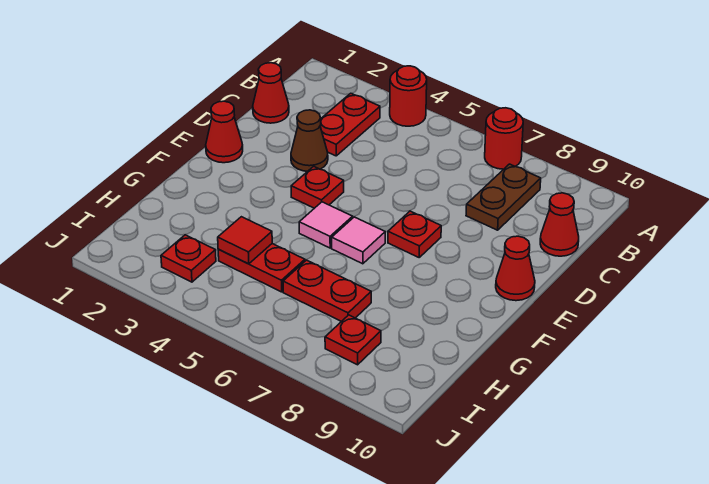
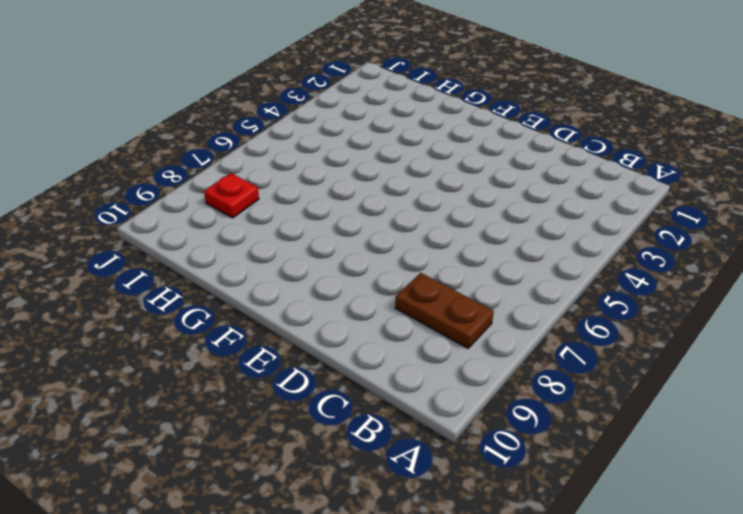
none -> red round brick A4 level 1
none -> red round brick A7 level 1
none -> red plate B3:C3 level 1

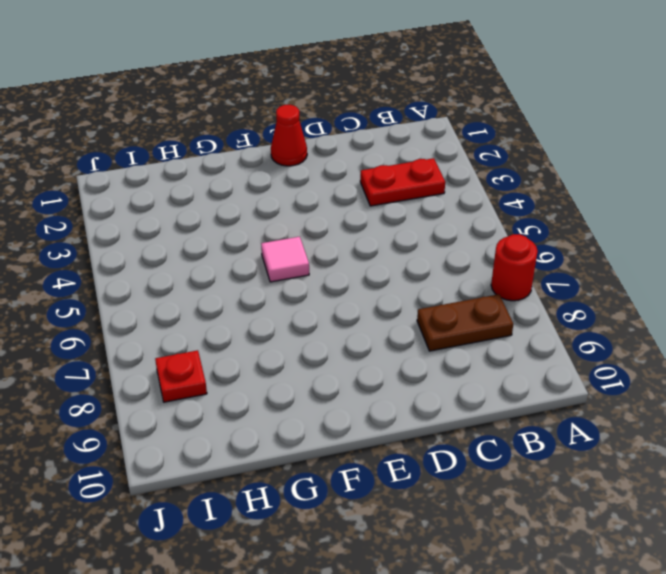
none -> red round brick A4 level 1
none -> red cone C1 level 1
none -> red cone C10 level 1

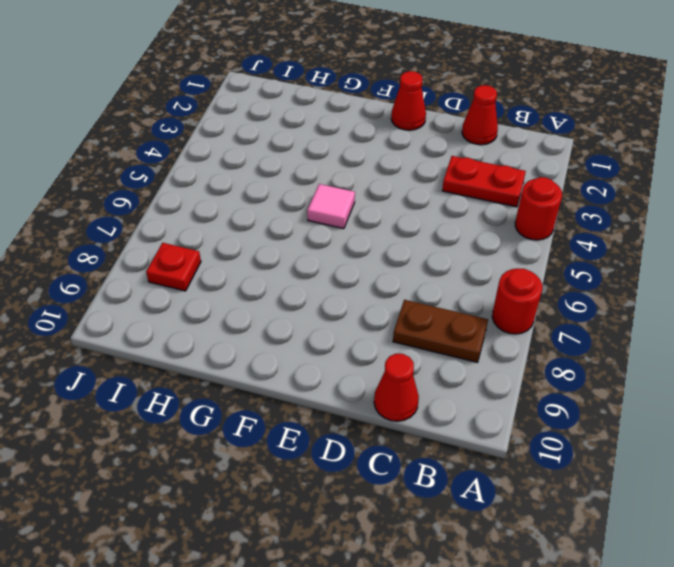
none -> brown cone D3 level 1
none -> red plate E4 level 1
none -> red plate E7 level 1

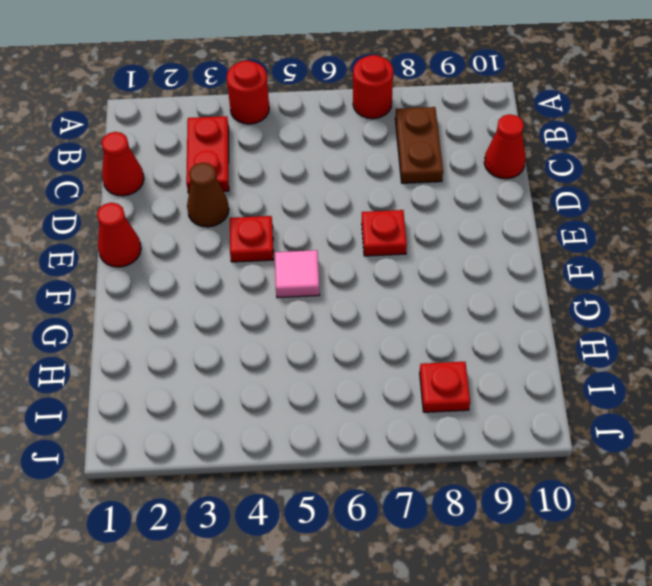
none -> red cone E10 level 1
none -> pink tile F6 level 1
none -> red plate H4:H5 level 1

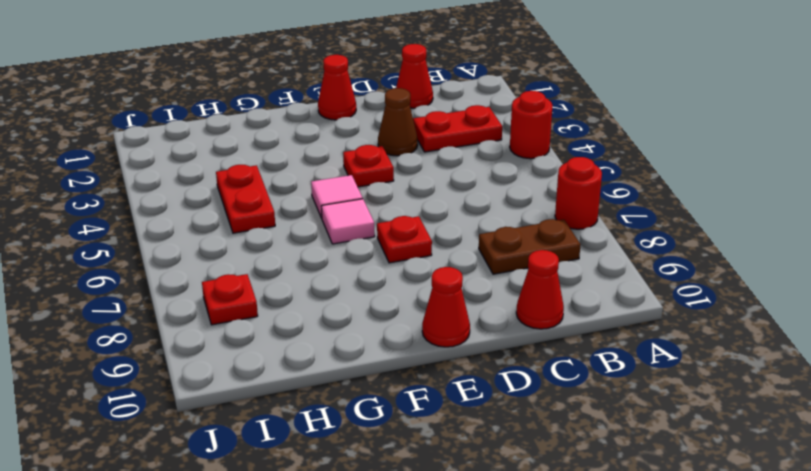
none -> red plate H6:H7 level 1
none -> red plate I3 level 1
none -> red tile H4 level 2

